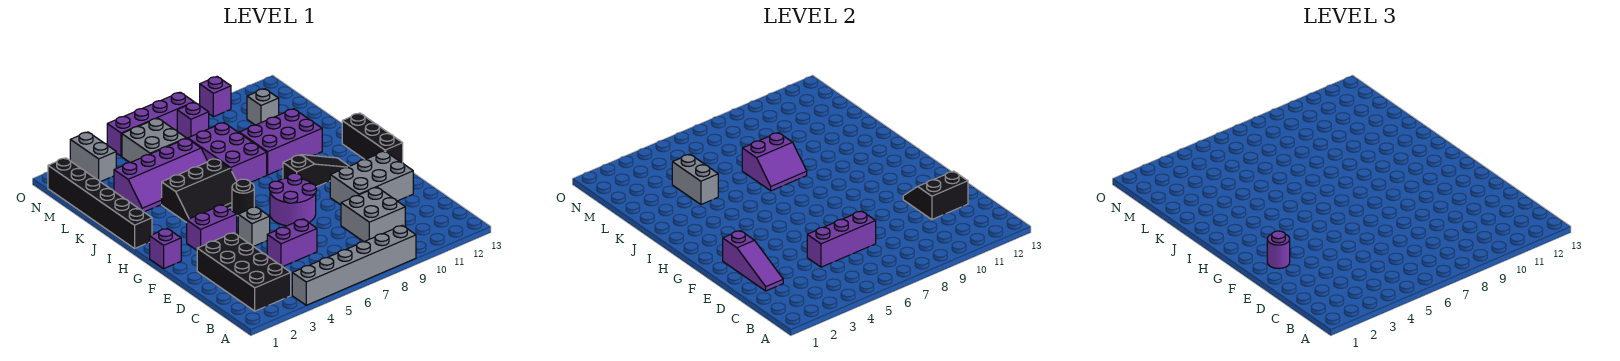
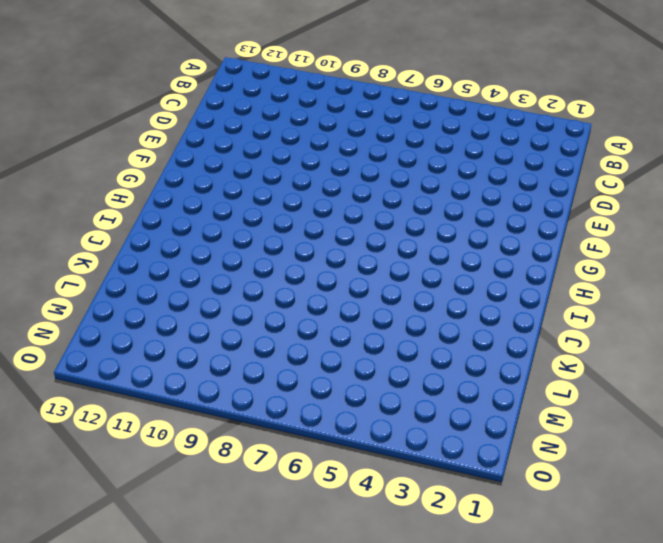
none -> grey brick A4:A9 level 1
none -> black brick B2:E3 level 1
none -> grey brick C9:D10 level 1

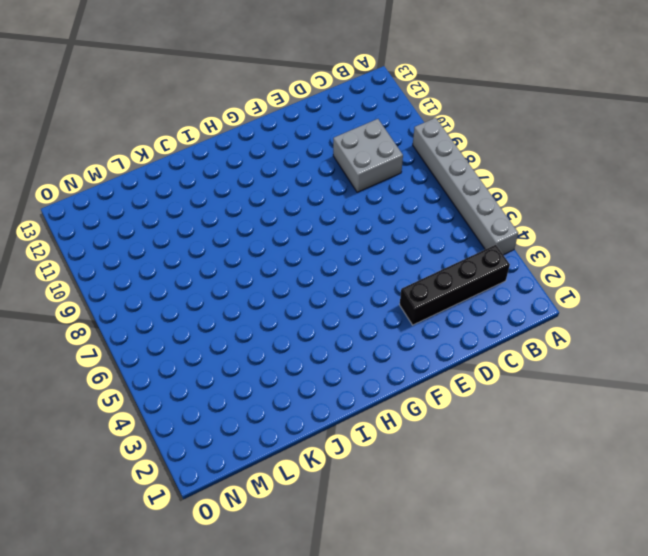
black brick B3:E3 level 1 -> black brick B2:E3 level 1
none -> purple brick D5:D6 level 1
none -> grey brick E10:F12 level 1
none -> grey brick F5 level 1

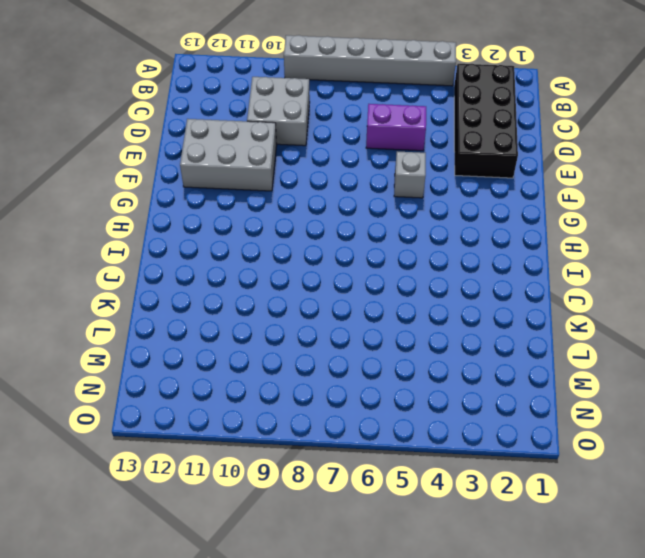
none -> purple round brick F7:G8 level 1
none -> purple brick G1 level 1
none -> purple brick G3:G4 level 1

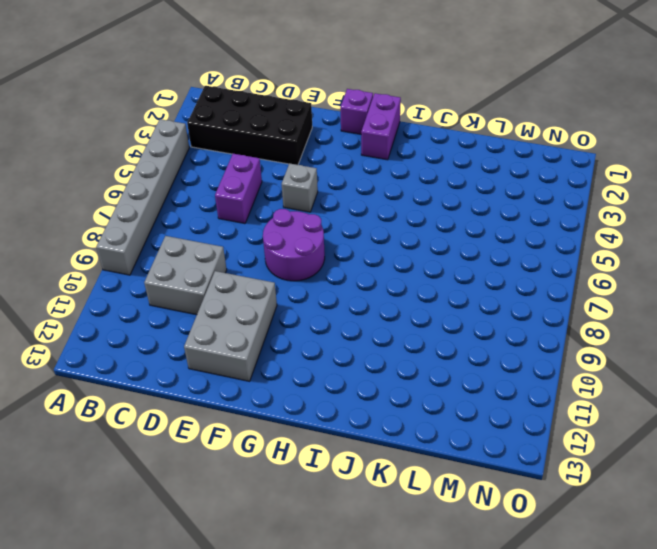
purple brick H1:H2 level 1 -> purple brick G3:G4 level 1
none -> black brick G13:I13 level 1
none -> black round brick H6 level 1
none -> black slope H9:H11 level 1 top 9

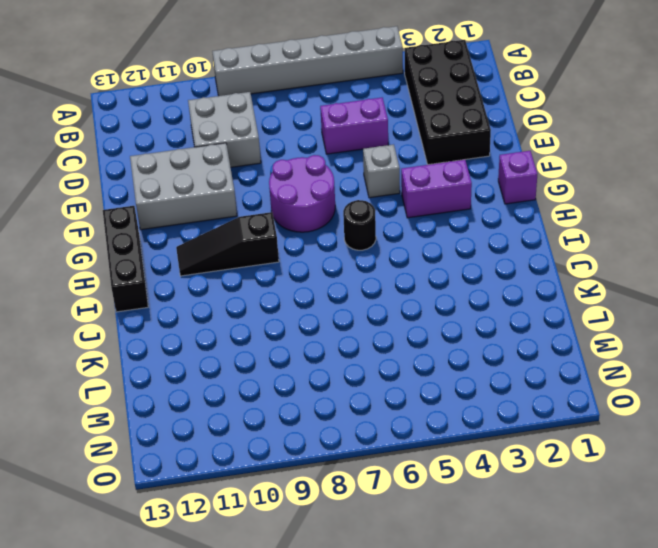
none -> black brick I1:N1 level 1
none -> black slope I4:J6 level 1 top J
none -> purple brick J7:L8 level 1

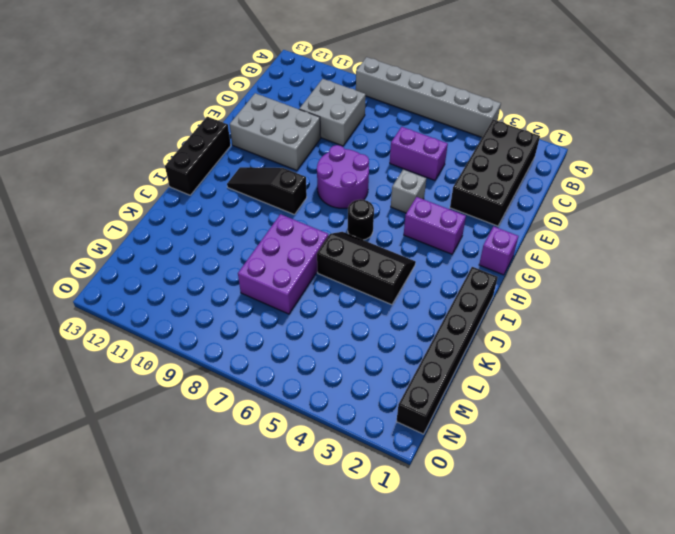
none -> purple brick J9:K11 level 1
none -> purple slope K3:L6 level 1 top L
none -> grey brick M5:N6 level 1

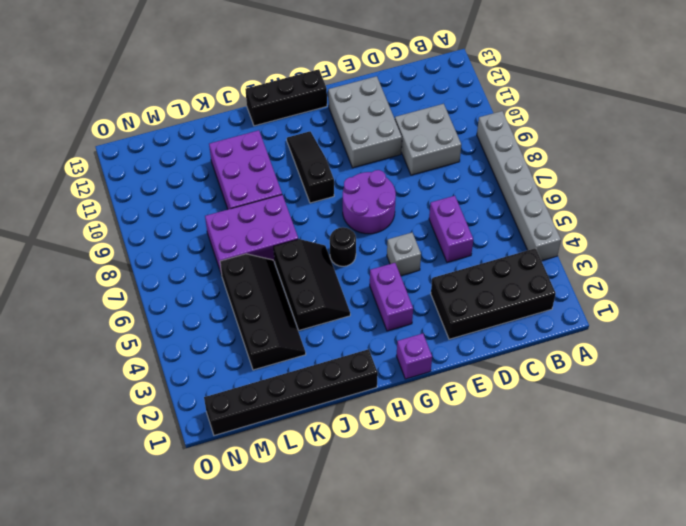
black slope K3:L6 level 1 top L -> purple slope K3:L6 level 1 top L
none -> grey brick M5:N6 level 1
none -> grey brick M11 level 1
none -> grey brick N3:O3 level 1

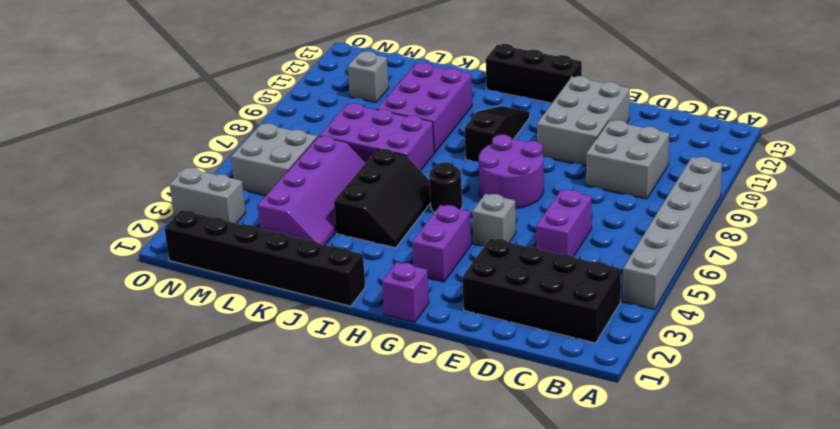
none -> purple brick N8 level 1
none -> purple brick O5:O8 level 1
none -> purple brick O10 level 1

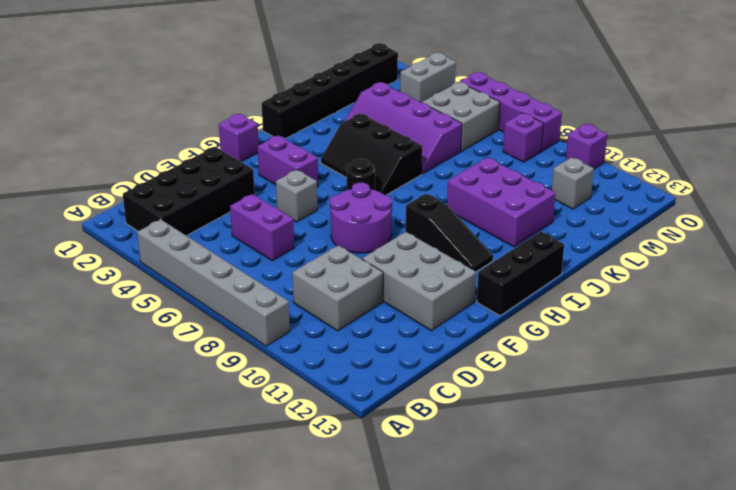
none -> purple brick J7:L8 level 1
none -> purple slope D2:F2 level 2 top F
none -> purple brick D5:D7 level 2

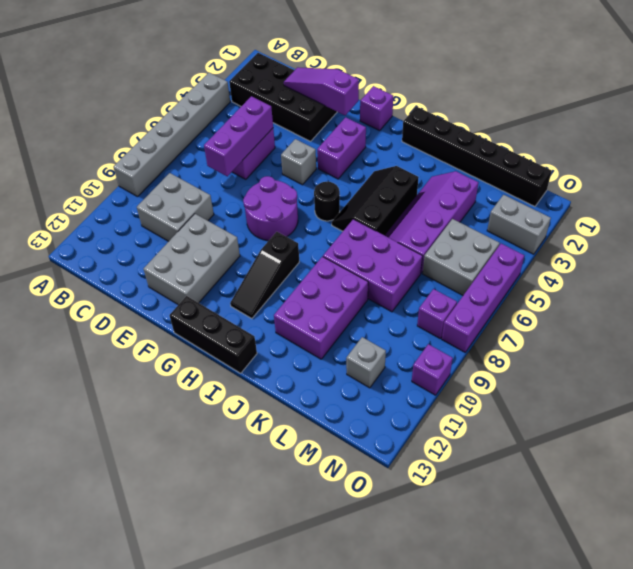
none -> black slope D11:E12 level 2 top D
none -> purple slope J7:K8 level 2 top K
none -> grey brick K4:L4 level 2

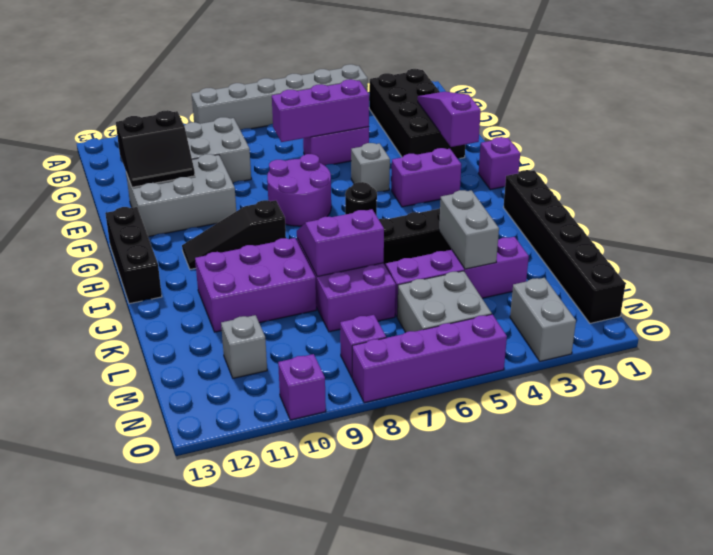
none -> purple round brick F2 level 3

